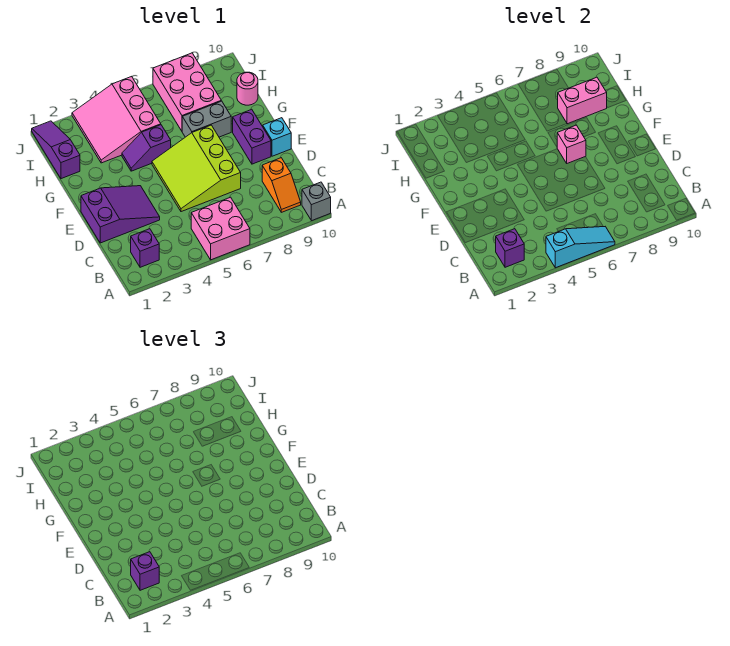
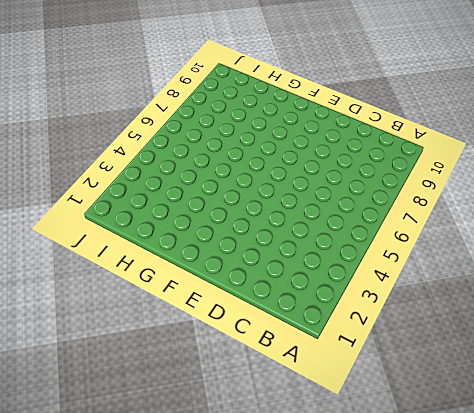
none -> pink brick A5:B6 level 1
none -> grey brick A10 level 1
none -> purple brick B2 level 1

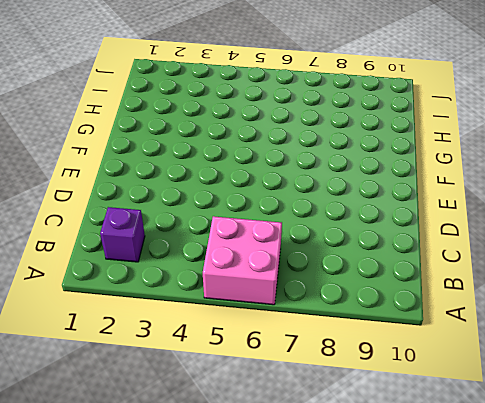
none -> grey brick A10 level 1
none -> orange slope B9:C9 level 1 top C
none -> purple slope D1:E3 level 1 top 1

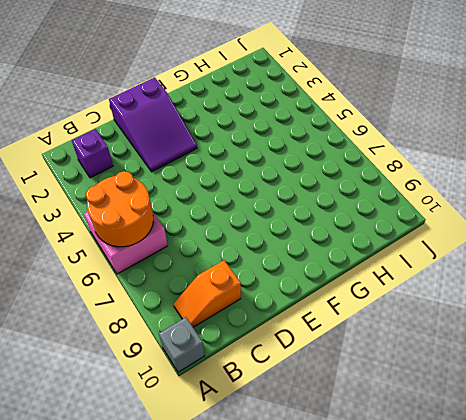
orange round brick A5:B6 level 2 -> cyan slope A4:A6 level 2 top 4
none -> lime slope D5:F7 level 1 top 7
none -> purple brick E9:F9 level 1
none -> cyan brick E10 level 1

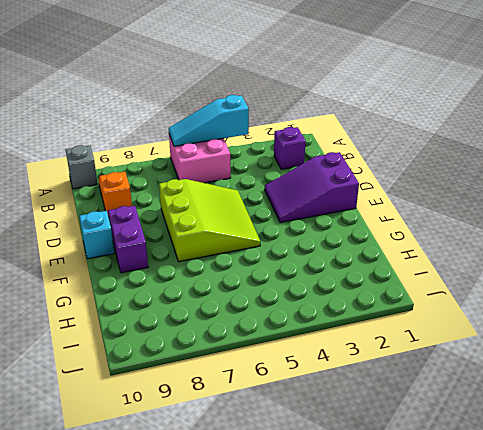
none -> purple slope G4:G5 level 1 top 5
none -> grey brick G7:G8 level 1
none -> purple slope H1:J1 level 1 top H

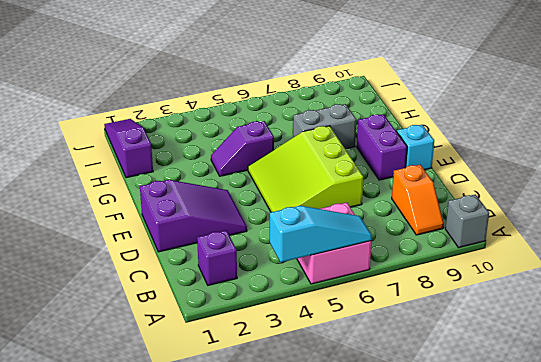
none -> pink slope H3:J5 level 1 top 5
none -> pink brick H7:J8 level 1
none -> pink round brick H10 level 1

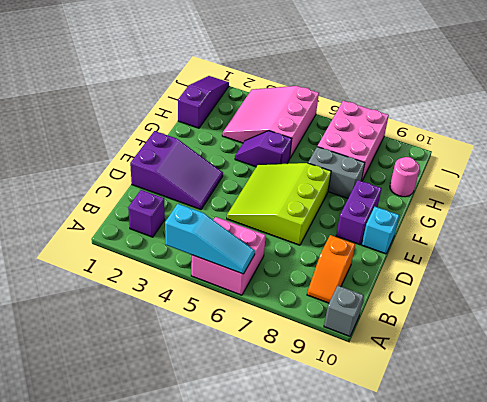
none -> purple brick B2 level 2
none -> pink brick F7 level 2
none -> pink brick H8:H9 level 2

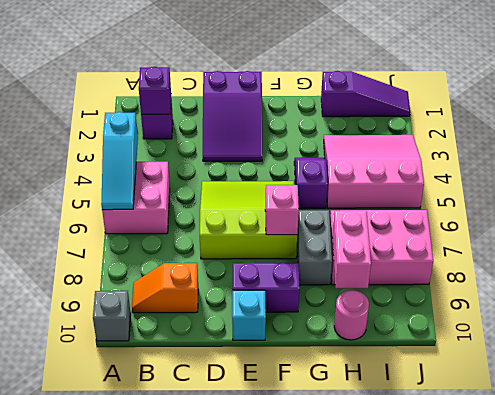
none -> purple brick B2 level 3

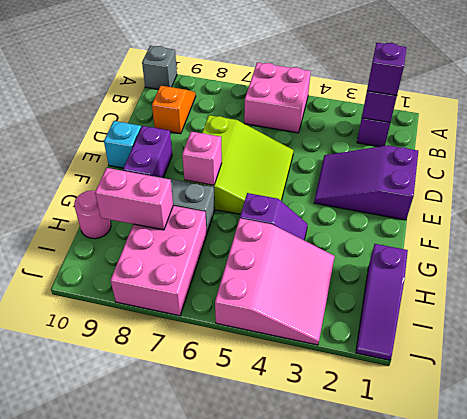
none -> cyan slope A4:A6 level 2 top 4

